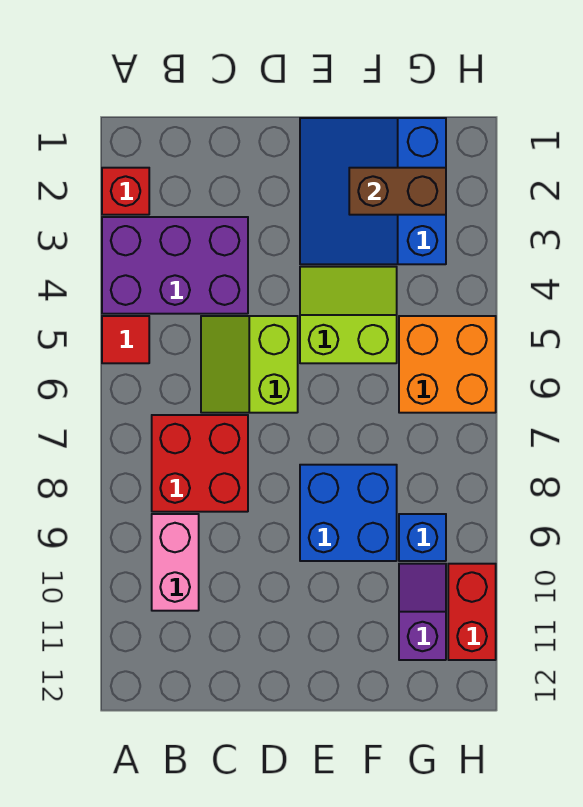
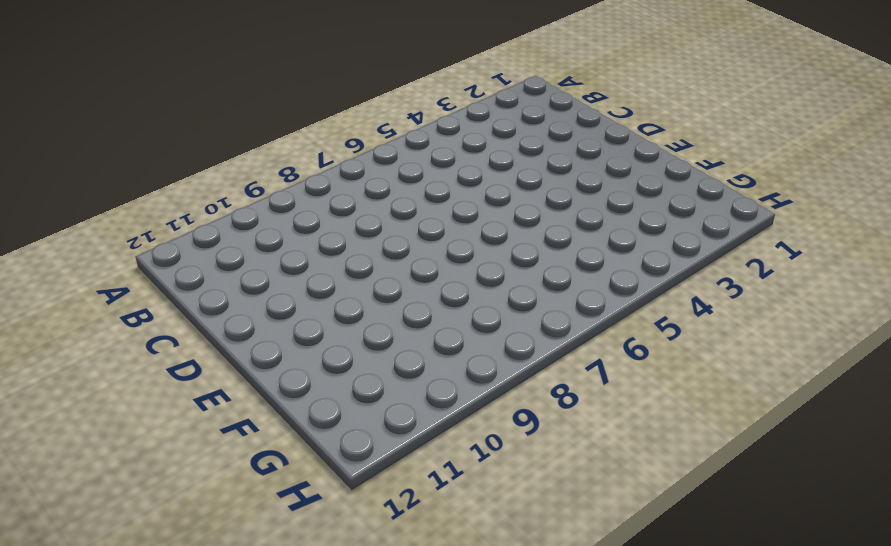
none -> red brick A2 level 1
none -> purple brick A3:C4 level 1
none -> red tile A5 level 1

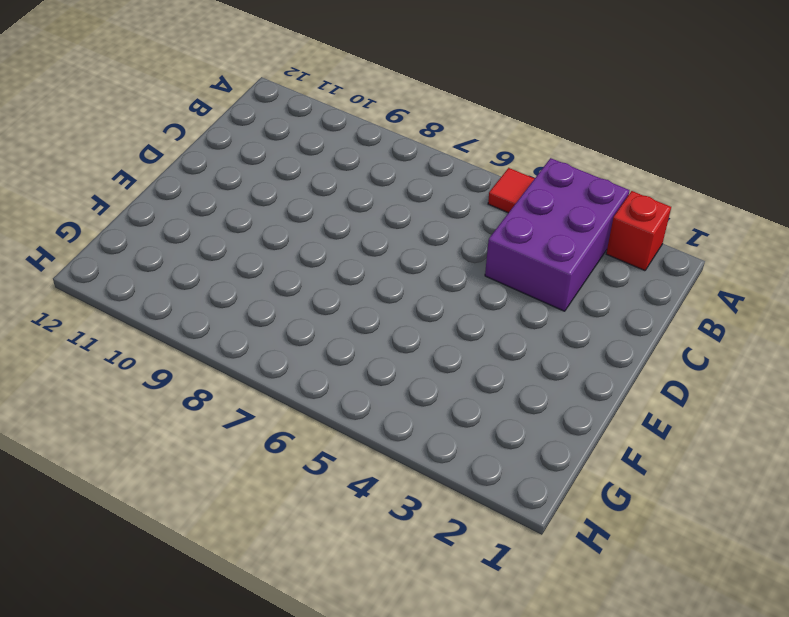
none -> red brick B7:C8 level 1
none -> pink brick B9:B10 level 1
none -> lime slope C5:D6 level 1 top D

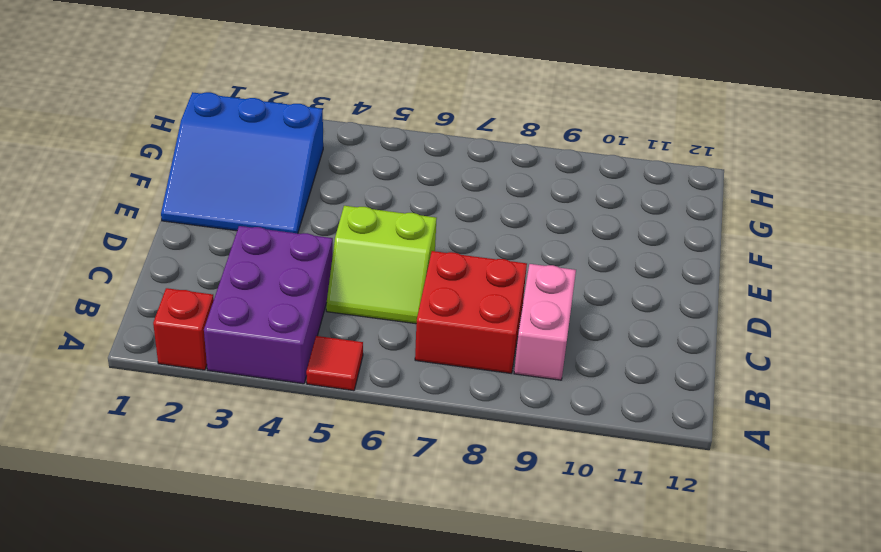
pink brick B9:C9 level 1 -> pink brick B9:B10 level 1
none -> lime slope E4:F5 level 1 top 5
none -> blue brick E8:F9 level 1
none -> orange brick G5:H6 level 1

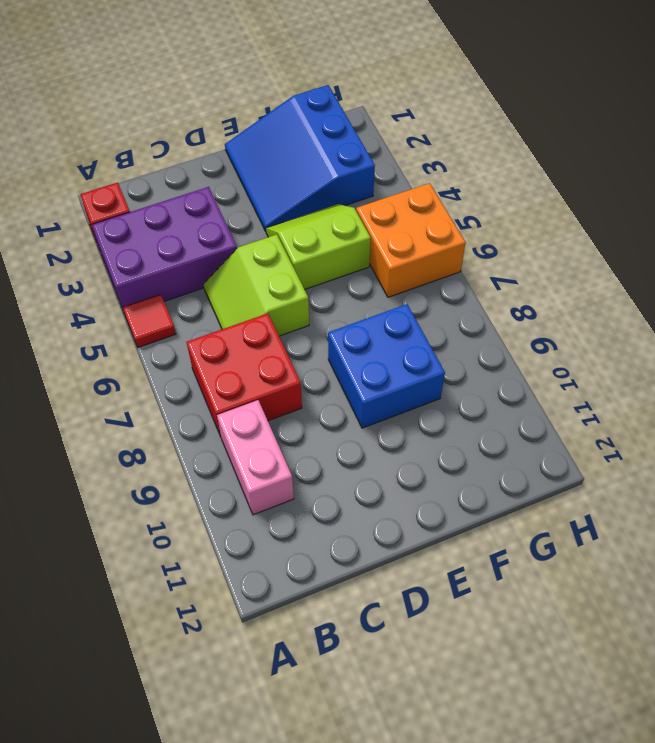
none -> blue brick G9 level 1
none -> purple slope G10:G11 level 1 top 11
none -> red brick H10:H11 level 1

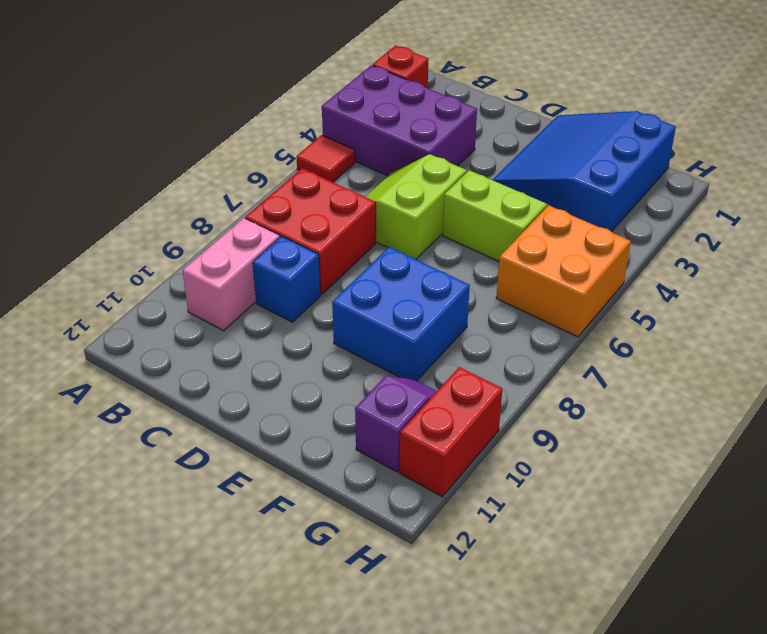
blue brick C9 level 1 -> blue brick G9 level 1
none -> brown brick F2:G2 level 2

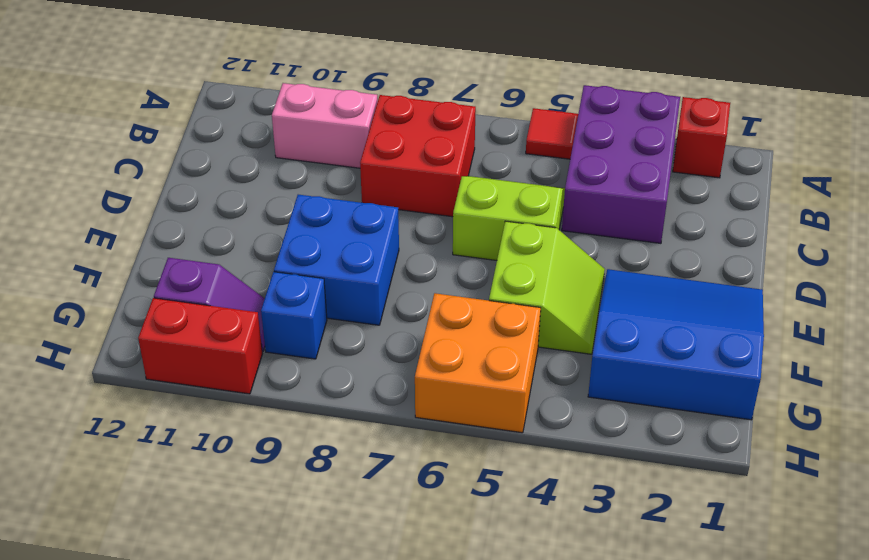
none -> brown brick F2:G2 level 2

